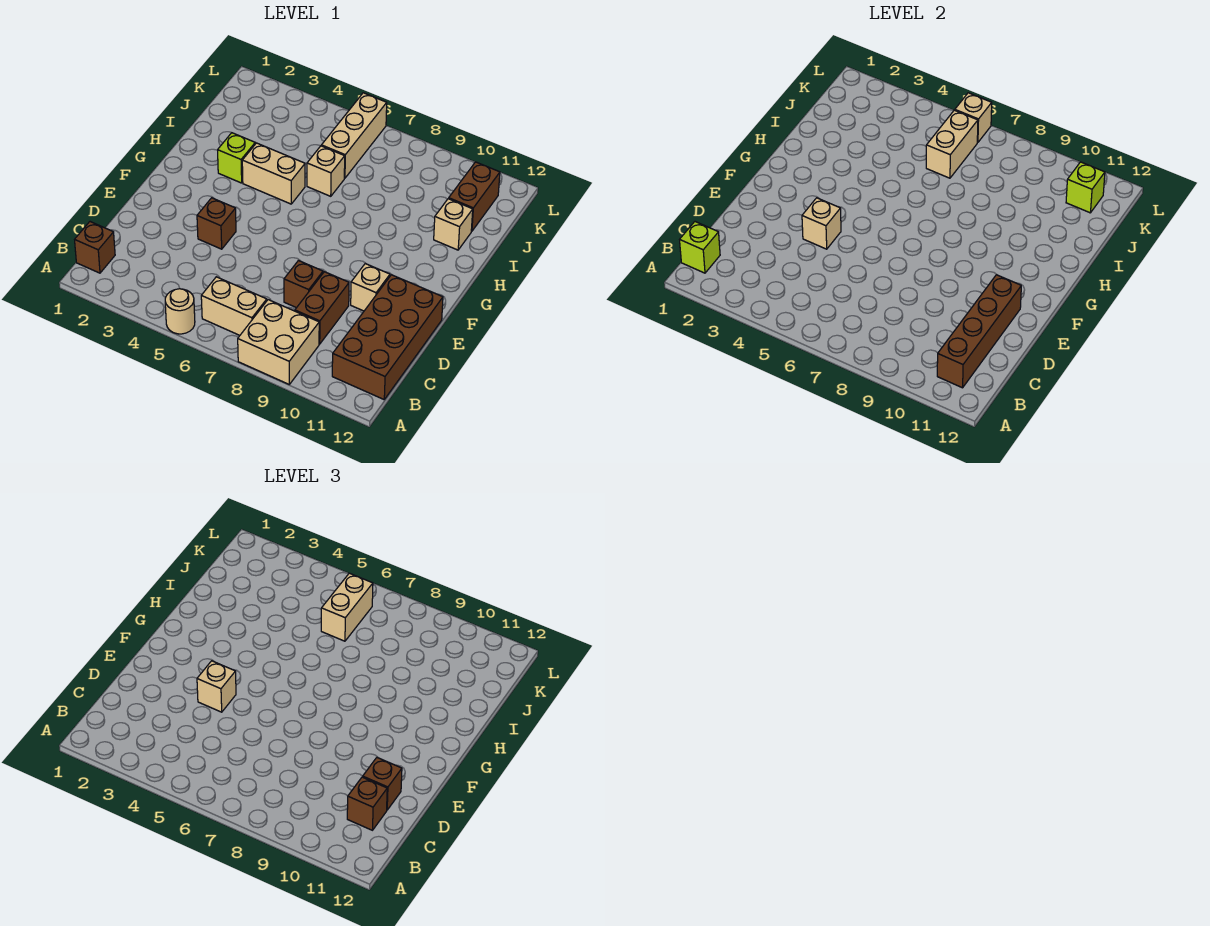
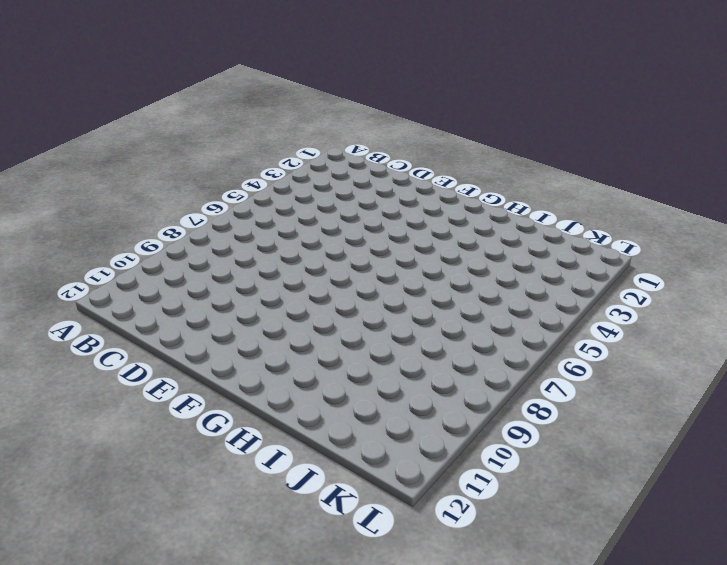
none -> tan round brick A5 level 1
none -> tan brick A8:B9 level 1
none -> brown brick B1 level 1

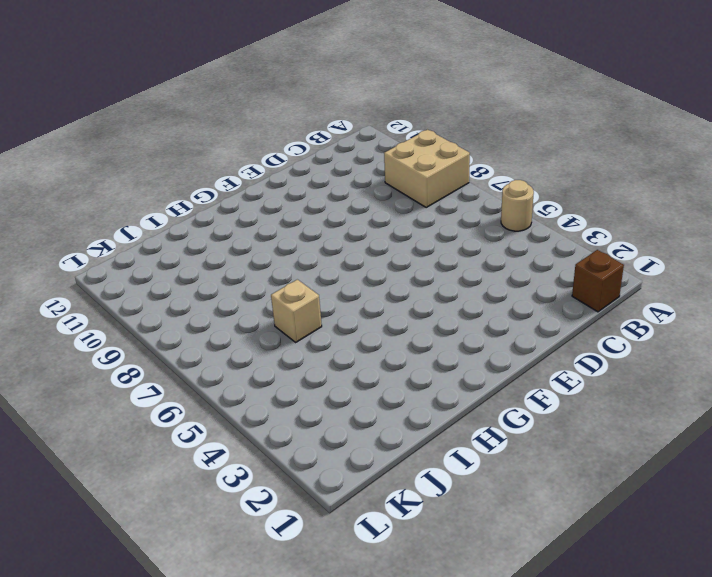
none -> tan brick B6:B7 level 1
none -> brown brick B11:E12 level 1
none -> brown brick C9:D9 level 1

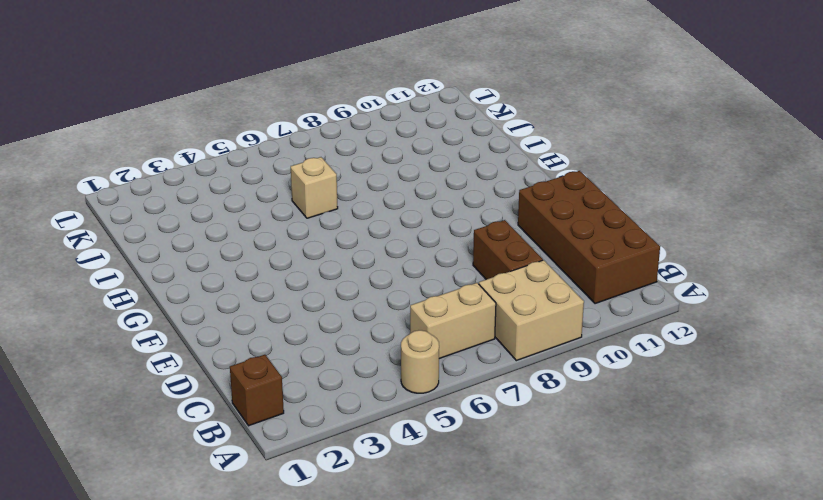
none -> brown brick D8 level 1
none -> brown brick E4 level 1
none -> tan brick E10 level 1

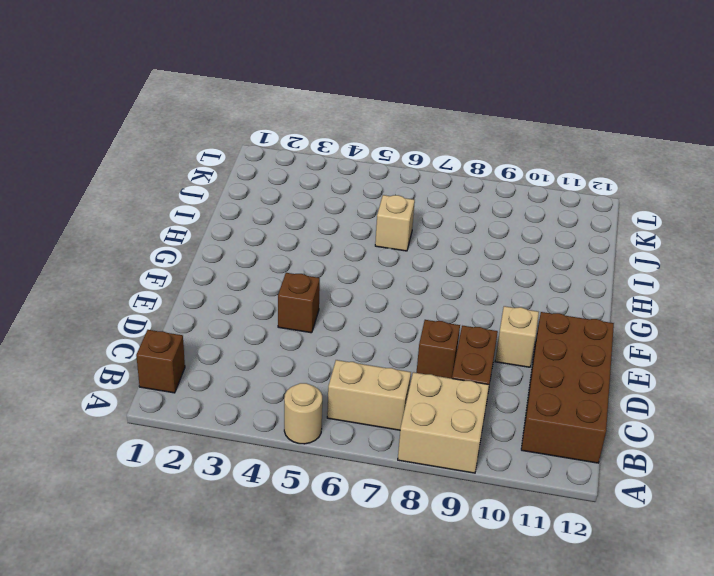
none -> lime brick H3 level 1
none -> tan brick H4:H5 level 1
none -> tan brick I11 level 1

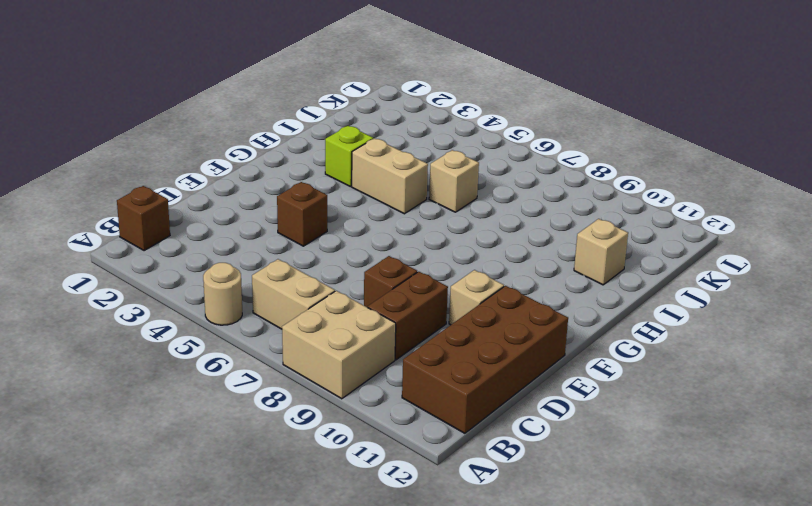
none -> tan brick J6:L6 level 1
none -> brown brick J11:K11 level 1
none -> lime brick B1 level 2

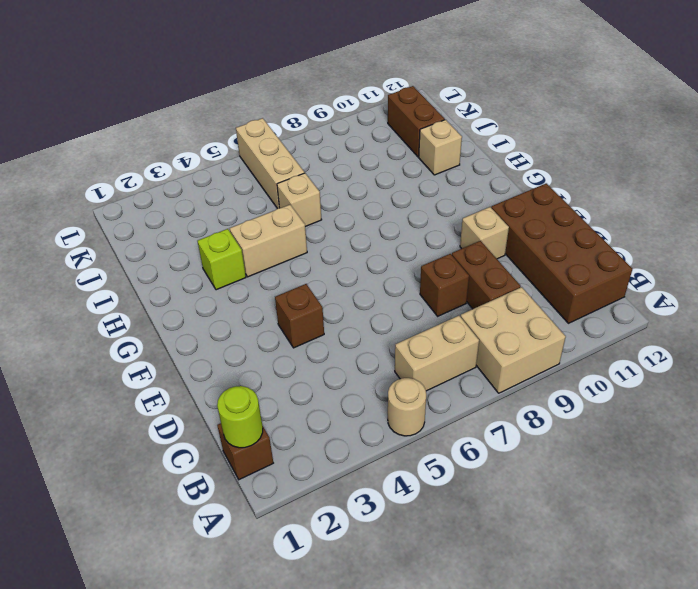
lime round brick B1 level 2 -> lime brick B1 level 2
none -> brown brick B11:E11 level 2
none -> tan brick E4 level 2
none -> tan brick J6:K6 level 2

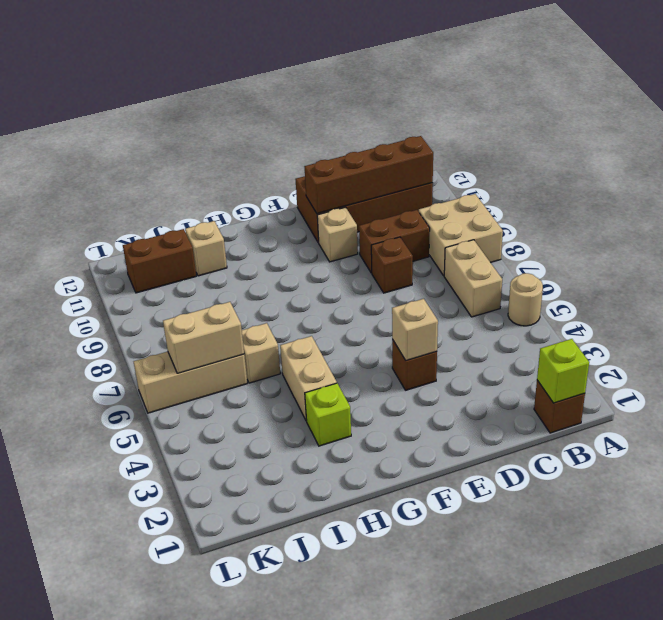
none -> lime brick K11 level 2
none -> tan brick L6 level 2
none -> brown brick C11 level 3

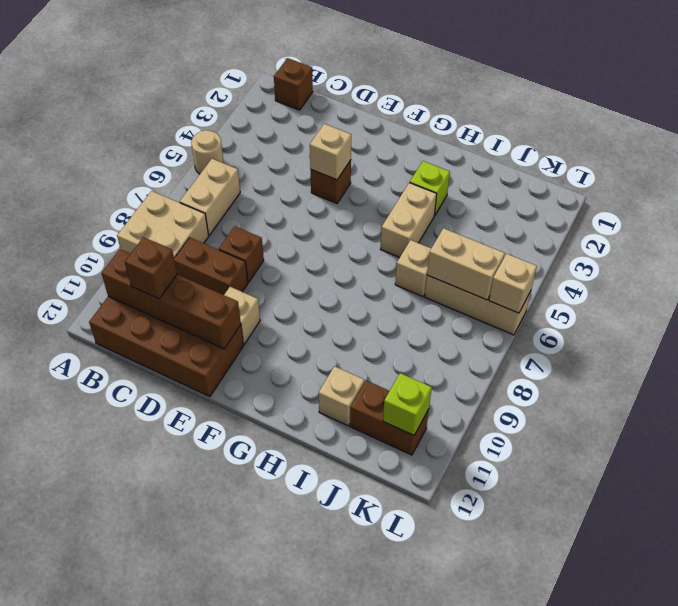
none -> lime brick B1 level 2
none -> brown brick D11 level 3
none -> tan brick E4 level 3

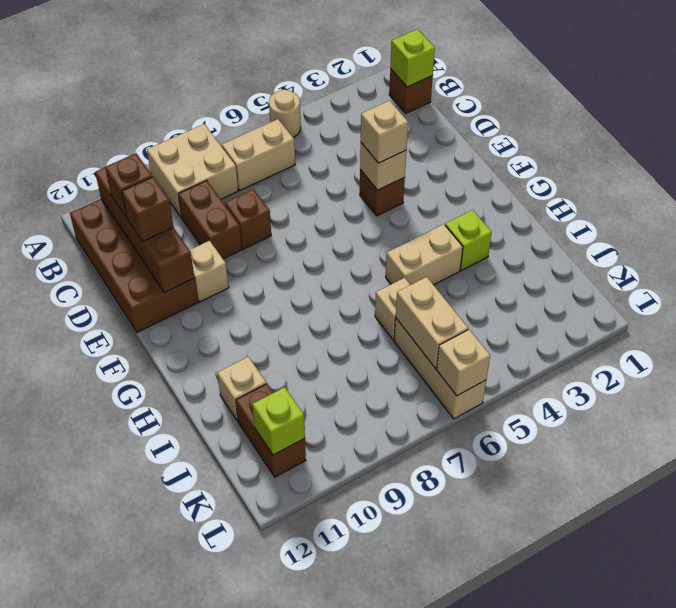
none -> tan brick J6:K6 level 3

